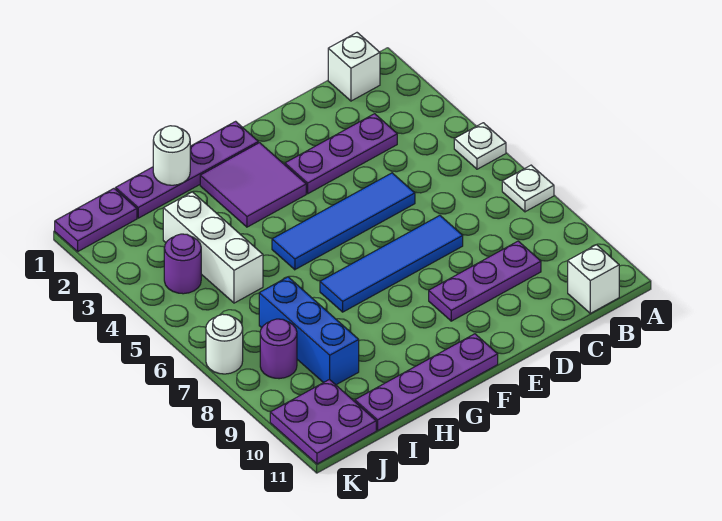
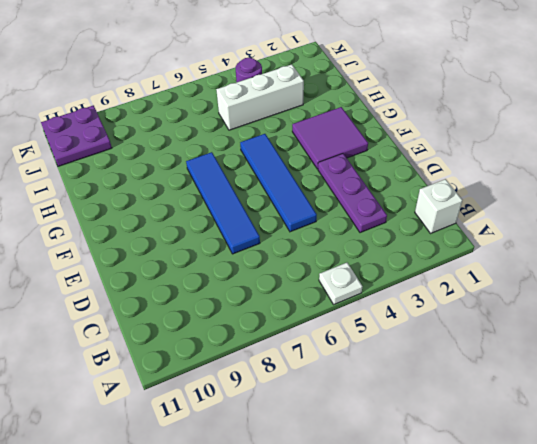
none -> white plate A7 level 1
none -> white brick B11 level 1
none -> purple plate C9:E9 level 1

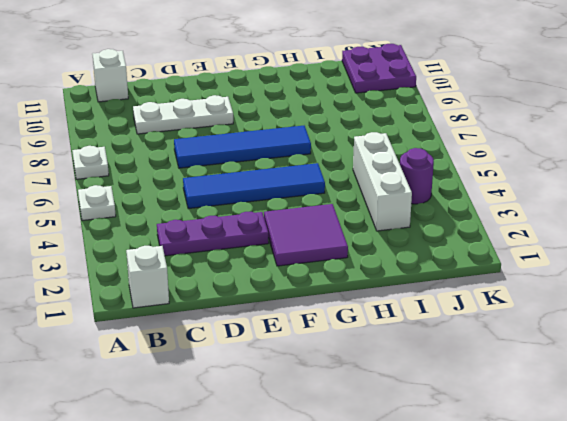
white plate C9:E9 level 1 -> purple plate C9:E9 level 1
none -> purple plate F1:I1 level 1
none -> purple plate F11:I11 level 1
none -> blue brick I7:I9 level 1

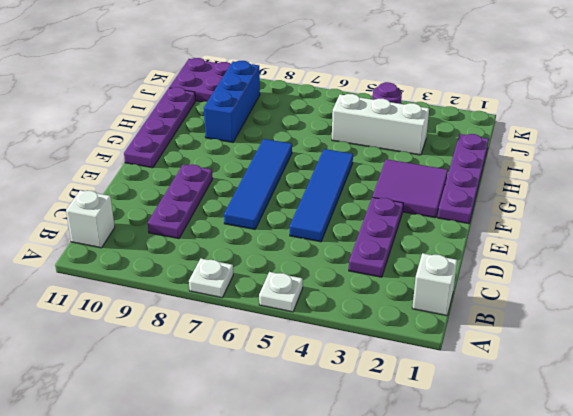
blue brick H9:J9 level 1 -> blue brick I7:I9 level 1
none -> purple plate J1:K1 level 1
none -> purple round brick J8 level 1
none -> white round brick K7 level 1

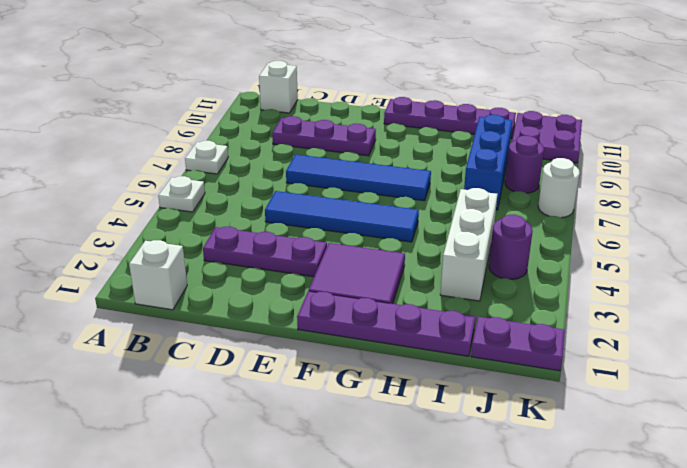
none -> white round brick H1 level 2

